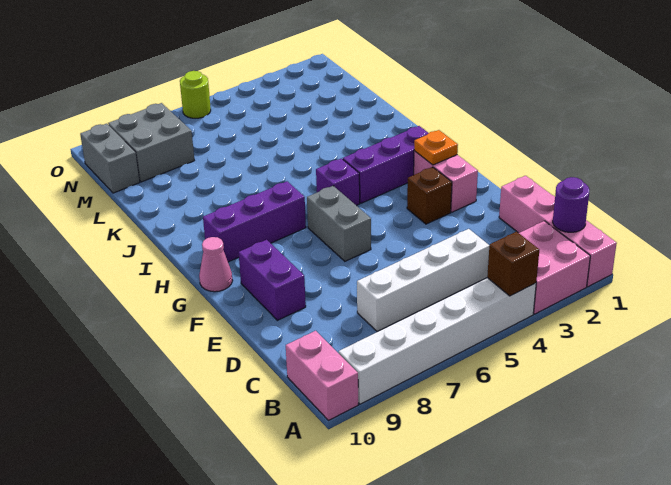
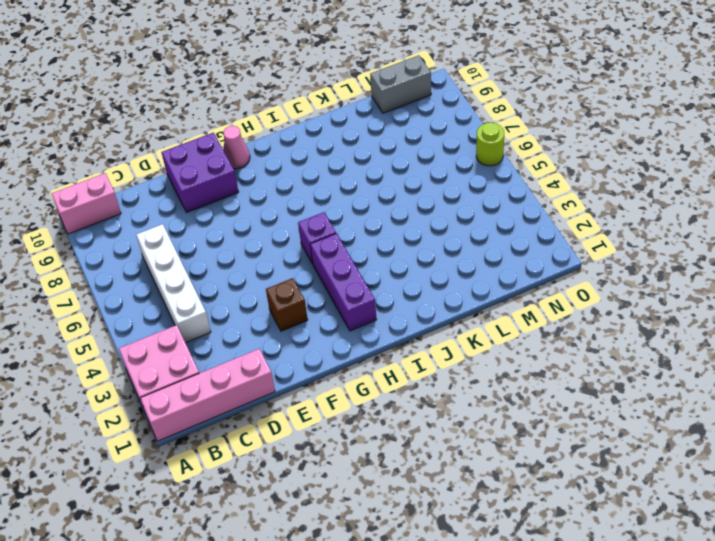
purple brick E9:F10 level 1 -> purple brick E9:F9 level 1
none -> white brick A4:A9 level 1
none -> pink brick F2:G2 level 1
none -> grey brick F6:G6 level 1

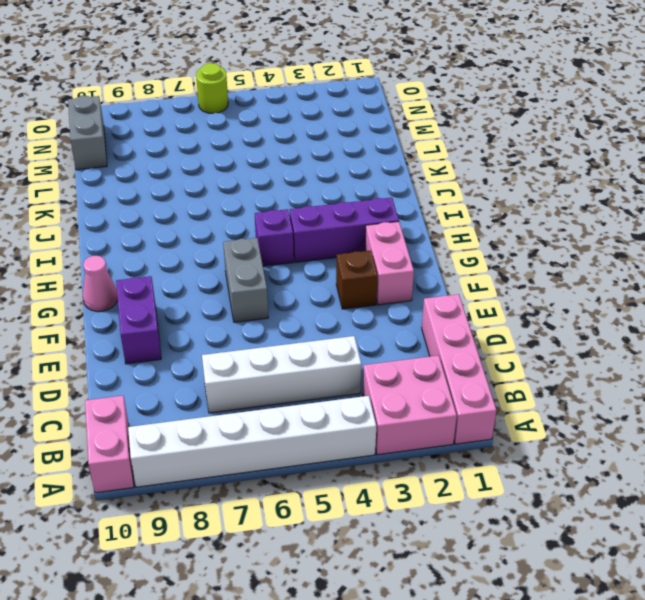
none -> purple brick H7:H9 level 1
none -> grey brick M8:N9 level 1
none -> brown brick A4 level 2

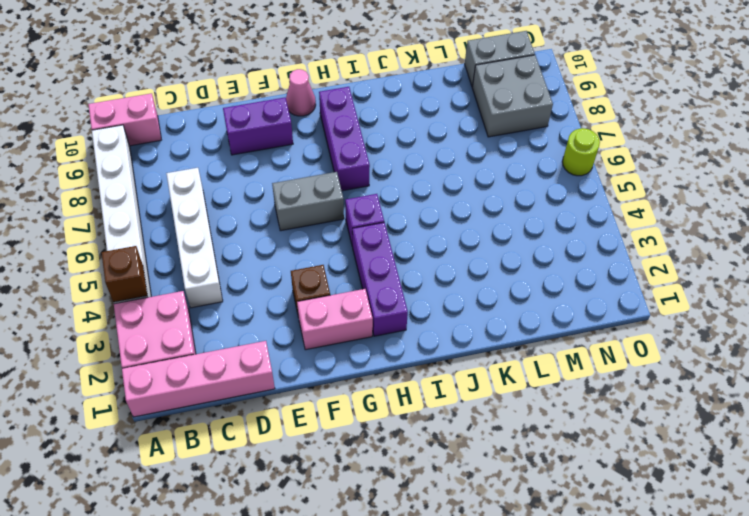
none -> purple round brick B1 level 2
none -> orange plate G2 level 2

